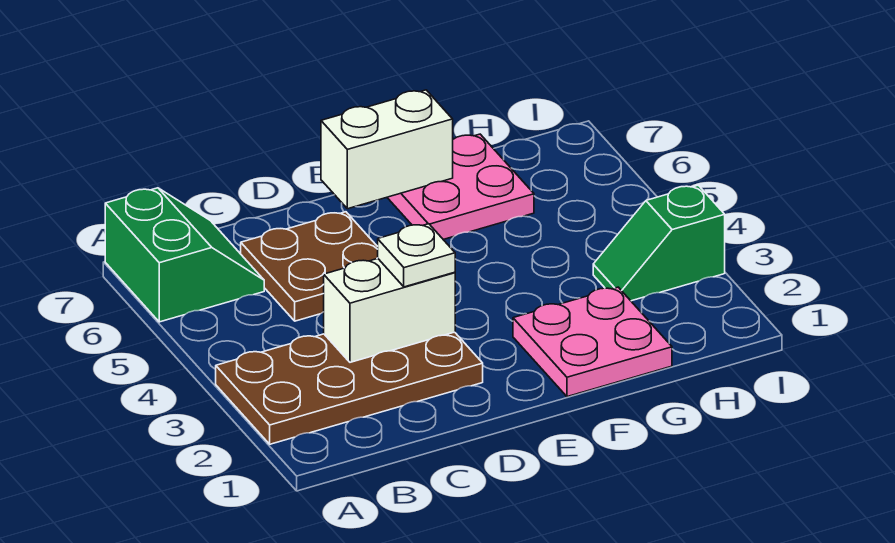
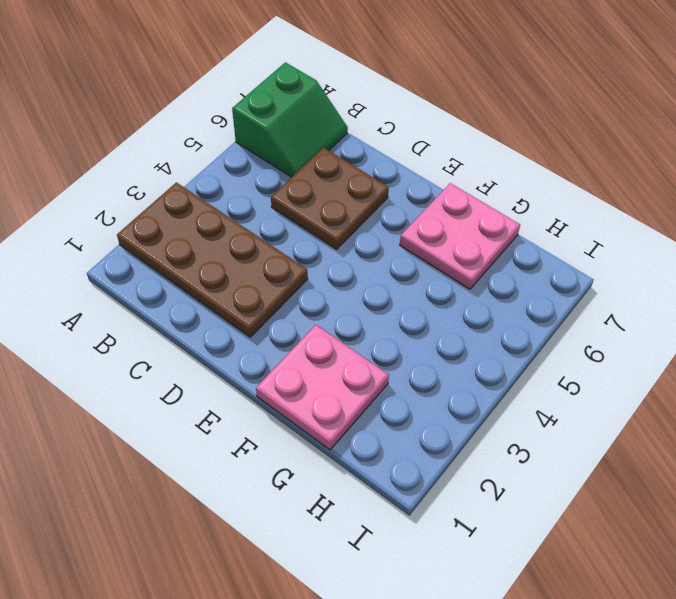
none -> green slope H3:I3 level 1 top I
none -> white brick C3:D3 level 2

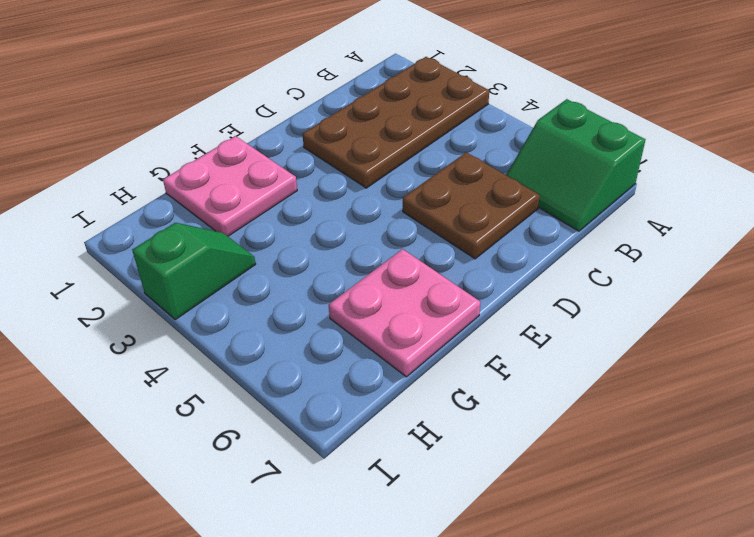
none -> white brick C3:D3 level 2
none -> white brick E7:F7 level 2

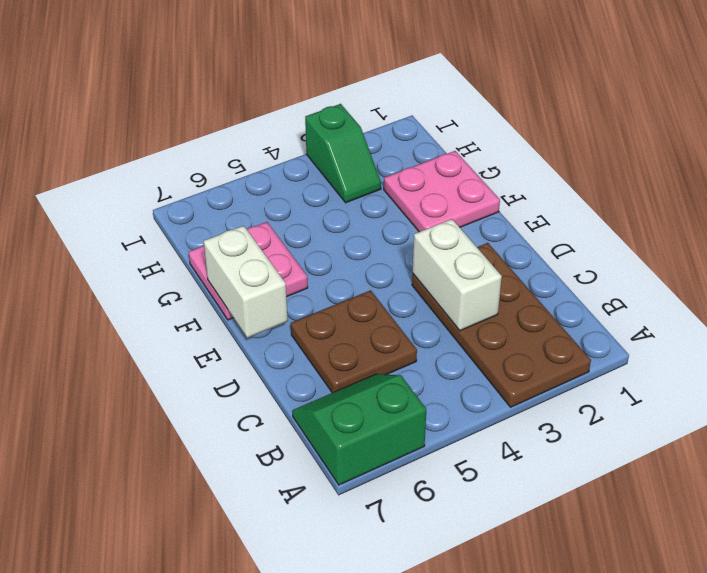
none -> white plate D3 level 3

